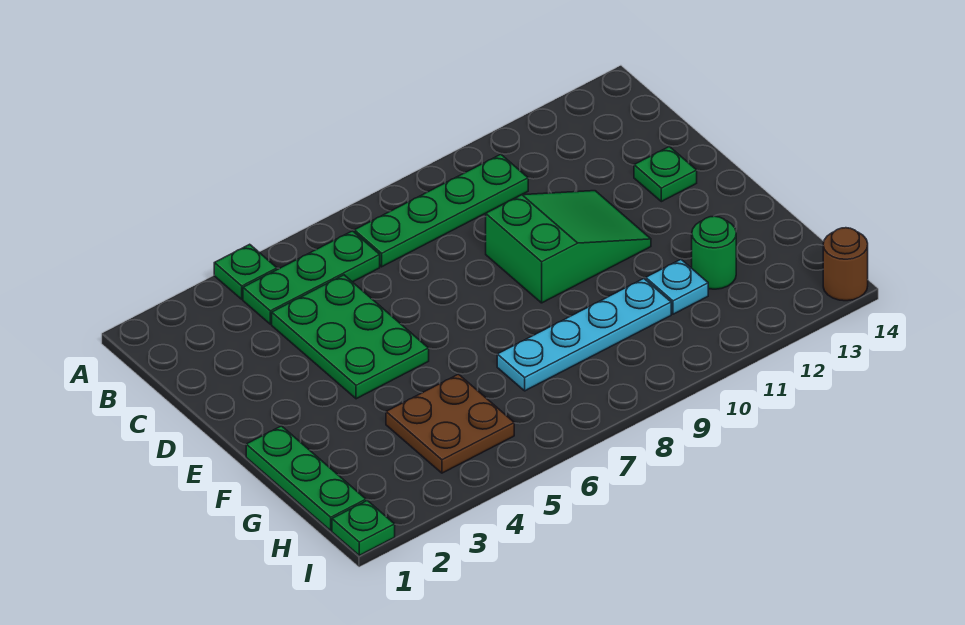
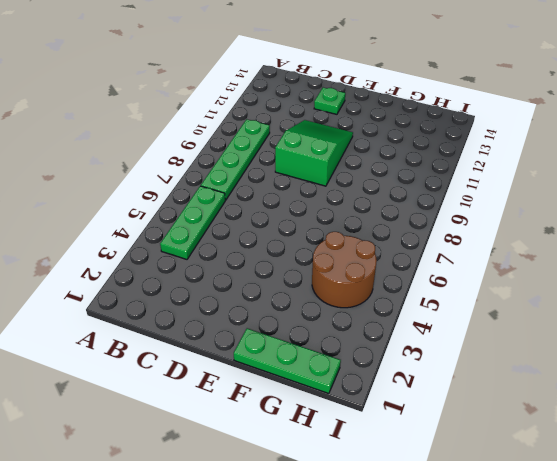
brown round brick G4:H5 level 1 -> brown plate G4:H5 level 1
none -> green plate A4 level 1
none -> green plate C4:E5 level 1
none -> cyan plate G7:G10 level 1

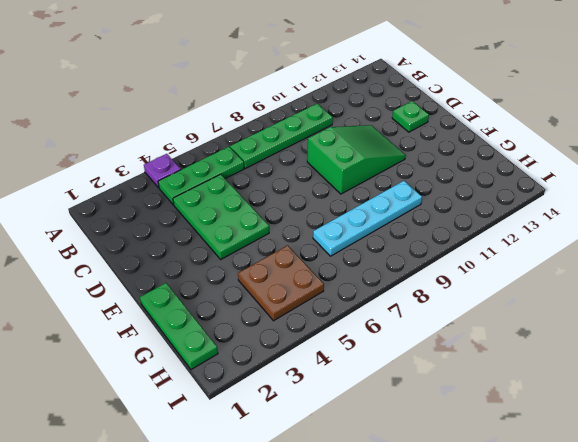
purple plate A4 level 1 -> green plate A4 level 1
none -> cyan plate G11 level 1
none -> green round brick G12 level 1
none -> green plate I1 level 1

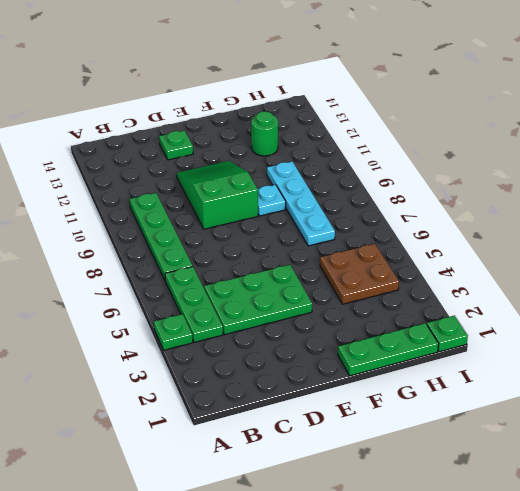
cyan plate F9 level 1 -> cyan plate G11 level 1
none -> brown round brick I14 level 1

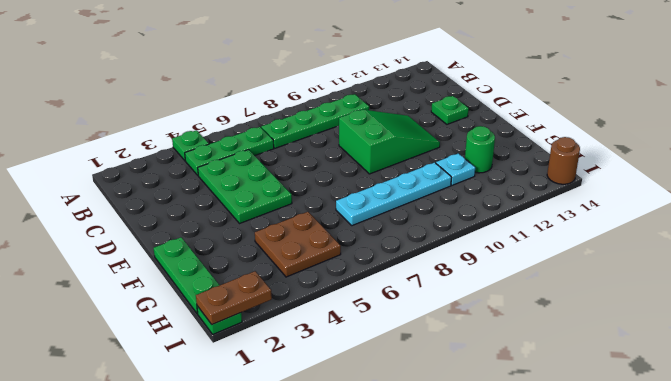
brown plate I1:I2 level 2 -> none

